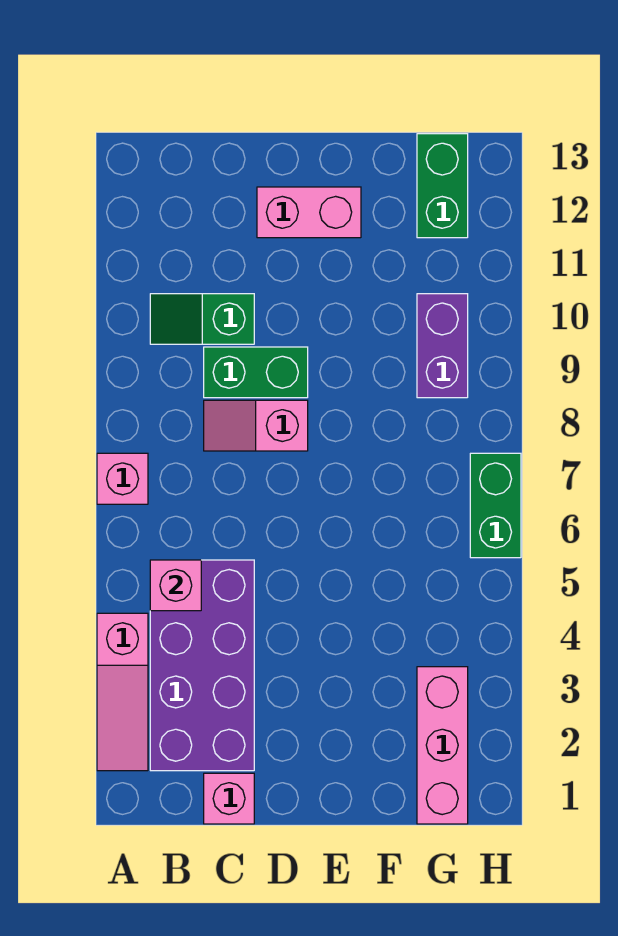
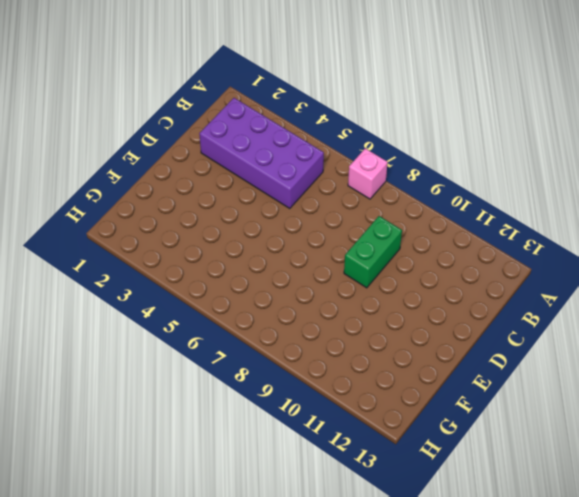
none -> pink slope A2:A4 level 1 top 4
none -> green slope B10:C10 level 1 top C
none -> pink brick C1 level 1

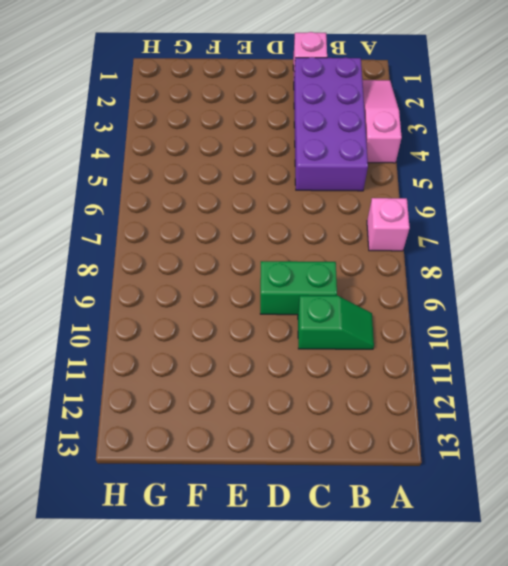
none -> pink slope C8:D8 level 1 top D
none -> pink brick D12:E12 level 1
none -> pink brick G1:G3 level 1

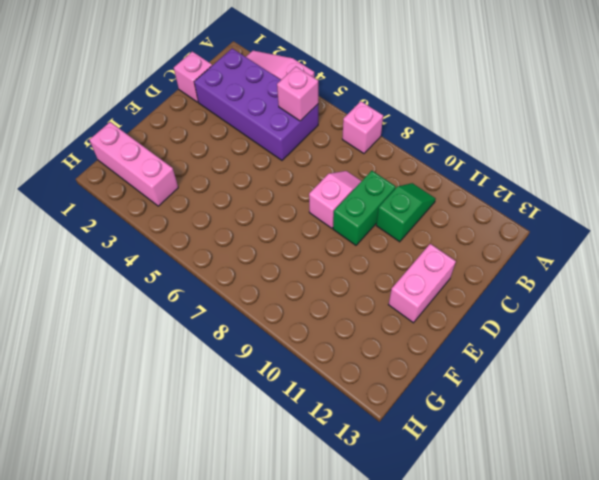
none -> purple brick G9:G10 level 1
none -> green brick G12:G13 level 1
none -> green brick H6:H7 level 1

